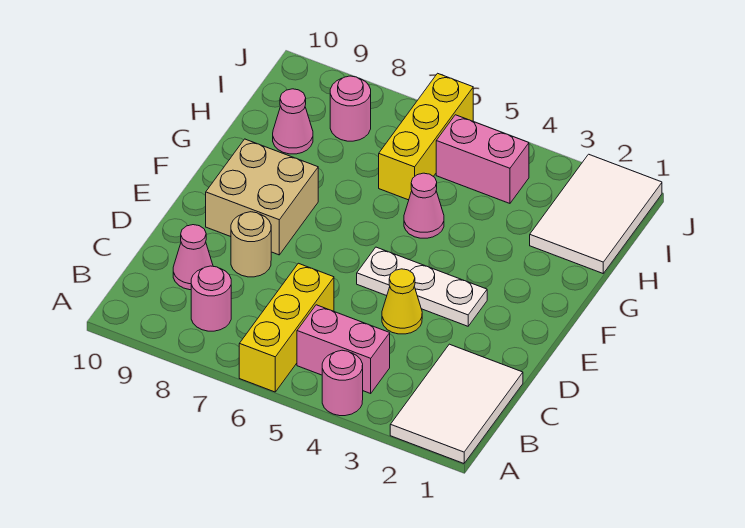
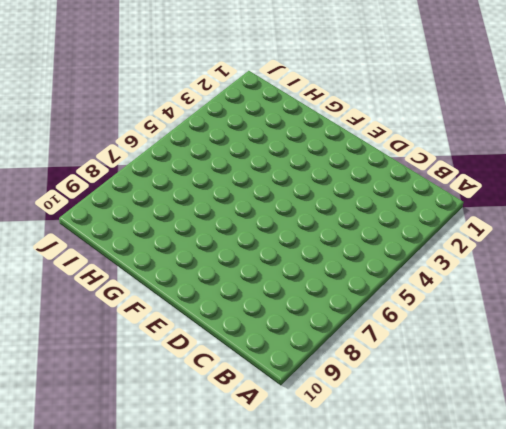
none -> white tile A1:C2 level 1
none -> pink round brick A4 level 1
none -> yellow brick A6:C6 level 1

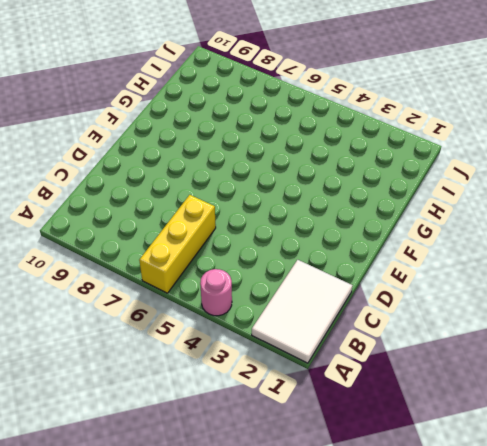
none -> pink brick B4:B5 level 1
none -> pink round brick B8 level 1
none -> pink cone C9 level 1

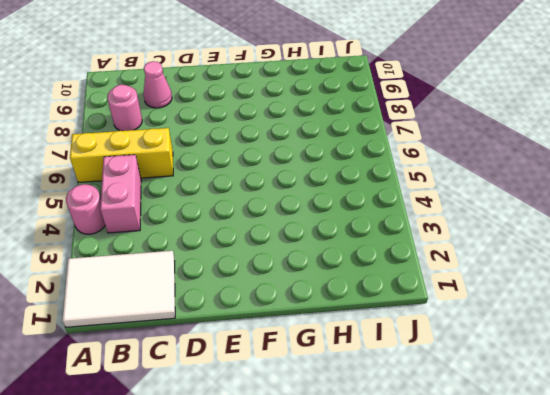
none -> yellow cone D4 level 1
none -> tan round brick D8 level 1
none -> white plate E3:E5 level 1

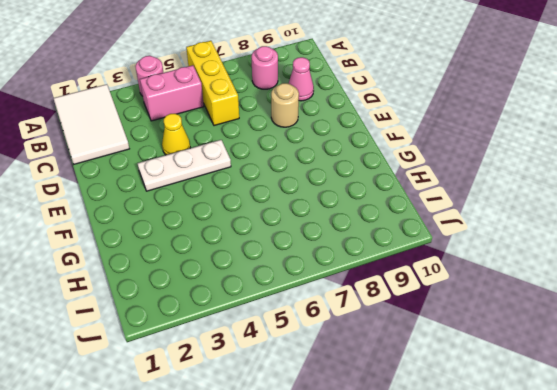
none -> tan brick E8:F9 level 1
none -> pink cone G5 level 1
none -> white tile H1:J2 level 1

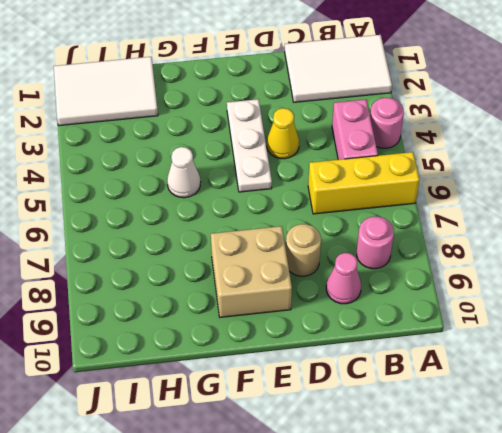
white cone G5 level 1 -> pink cone G5 level 1
none -> yellow brick H6:J6 level 1
none -> pink cone H9 level 1
none -> pink brick I4:I5 level 1

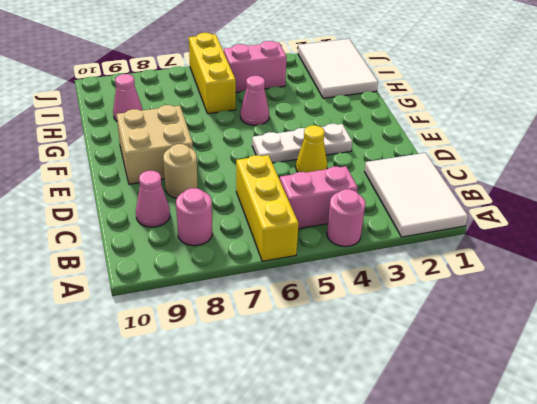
none -> pink round brick I8 level 1

